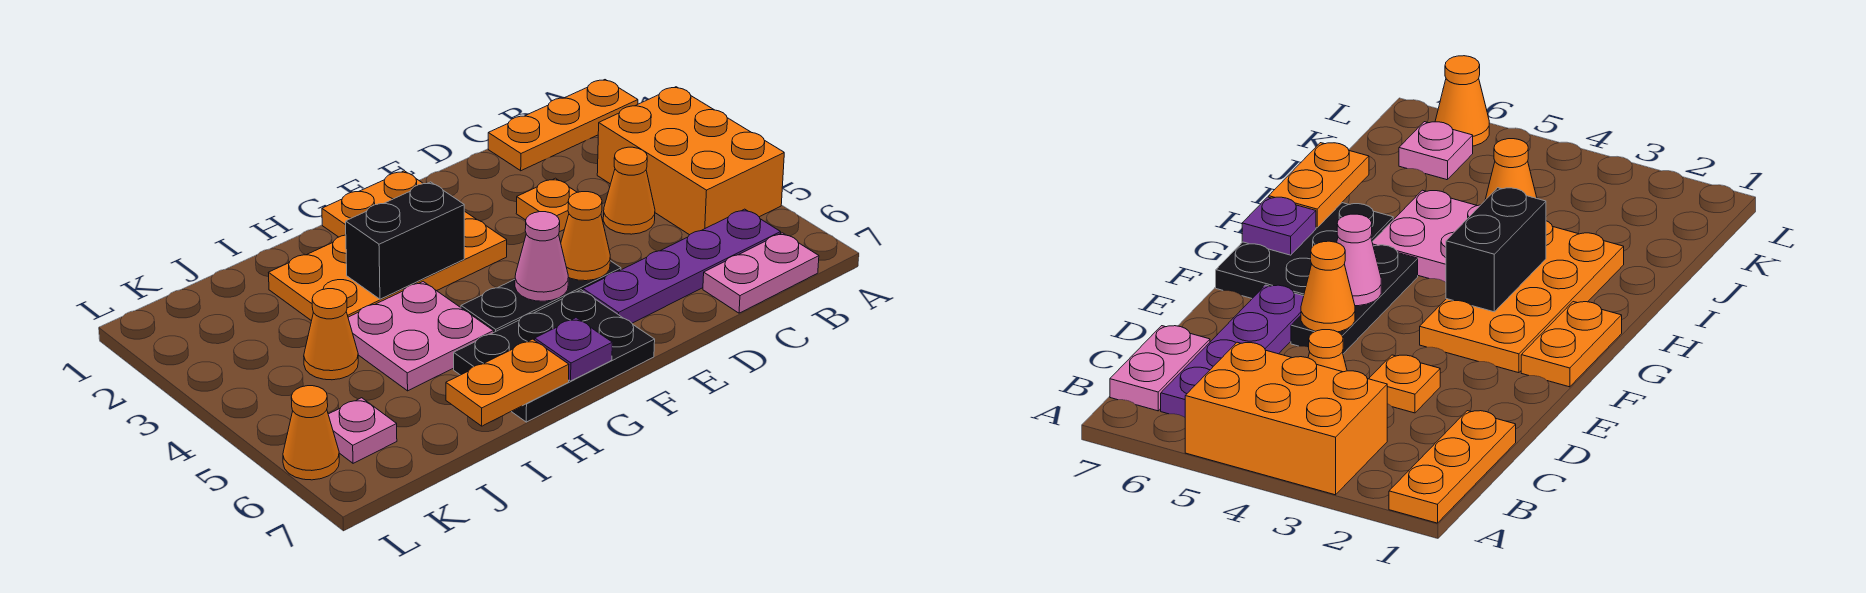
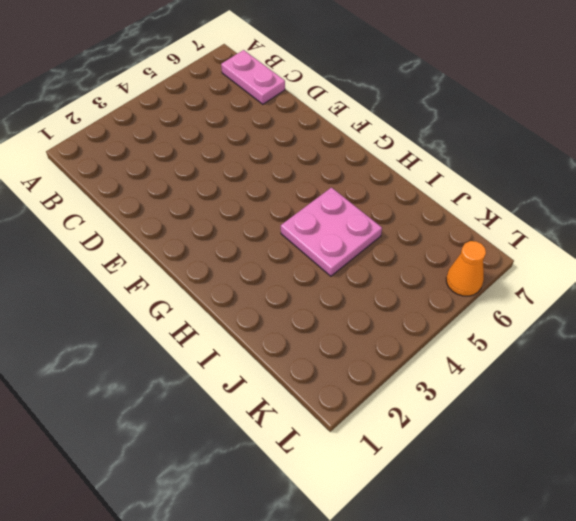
none -> orange plate A1:C1 level 1
none -> orange brick A3:B5 level 1
none -> purple plate B6:E6 level 1

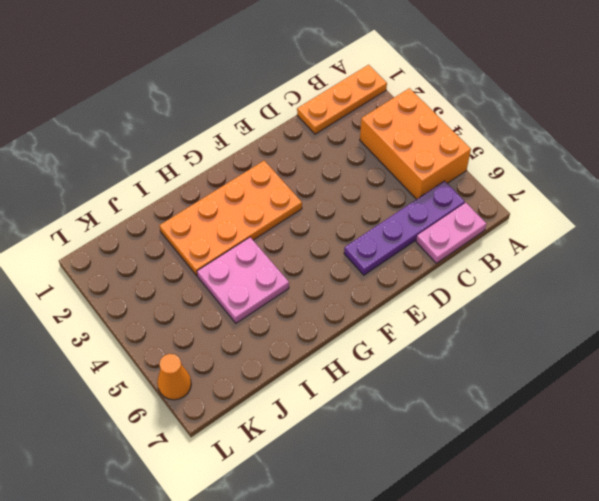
none -> orange cone C4 level 1
none -> orange plate D3 level 1
none -> black plate E5:G5 level 1

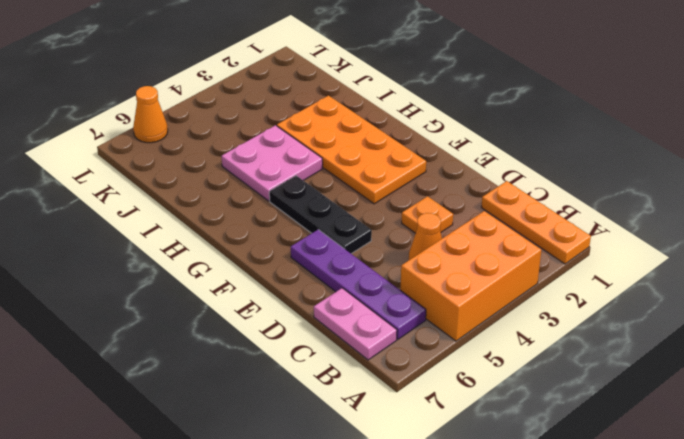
none -> orange plate F1:G1 level 1
none -> black plate F6:H7 level 1
none -> orange cone J4 level 1

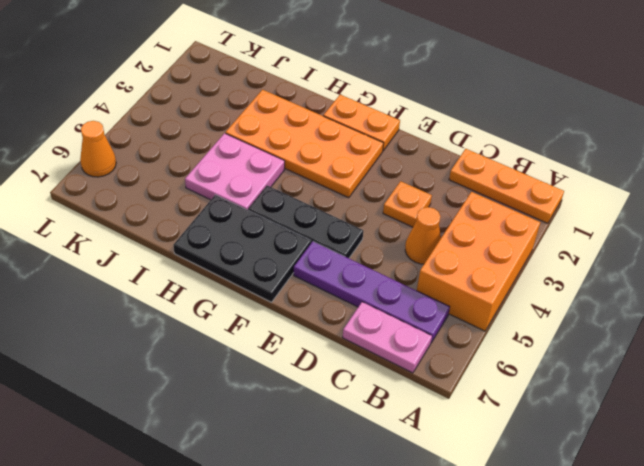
none -> orange cone J4 level 1
none -> pink plate K6 level 1
none -> orange cone E5 level 2

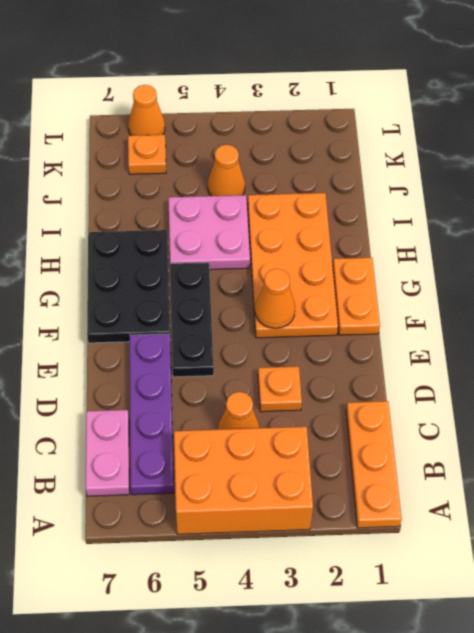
orange cone F3 level 2 -> orange cone E5 level 2
orange plate K6 level 1 -> pink plate K6 level 1
none -> pink cone F5 level 2
none -> black brick G3:H3 level 2
none -> purple plate G7 level 2

